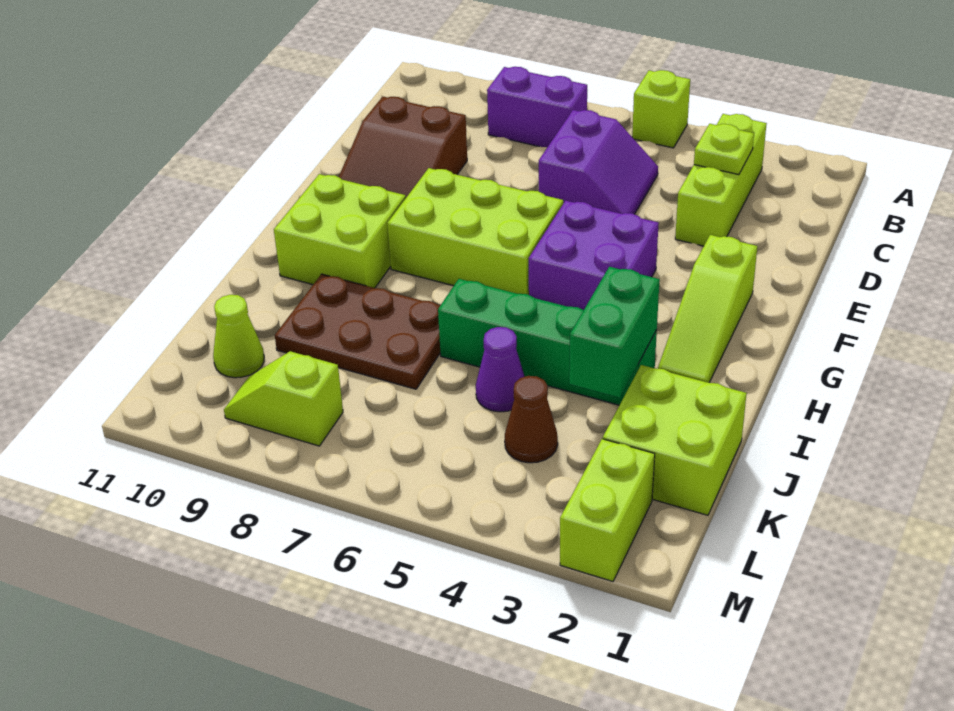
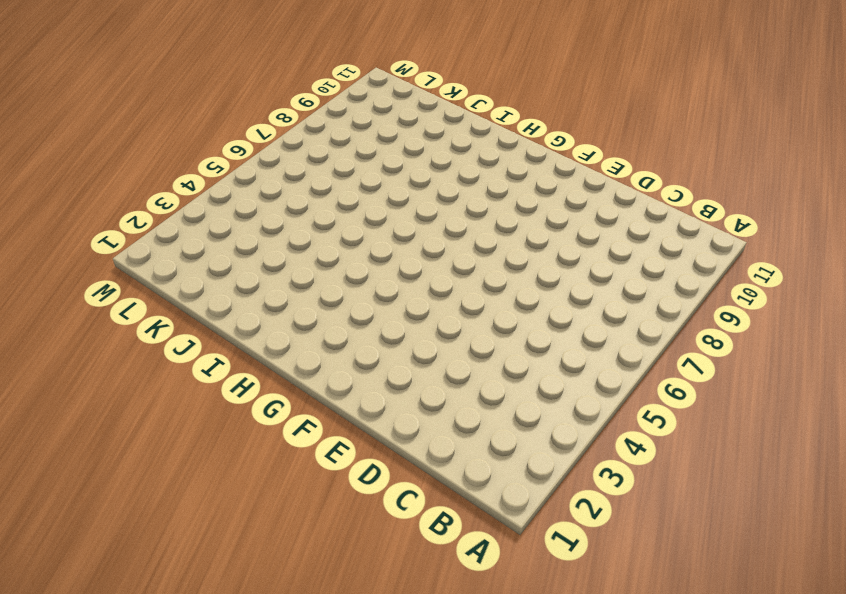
none -> lime brick A5 level 1
none -> lime brick B3:D3 level 1
none -> purple brick B7:B8 level 1

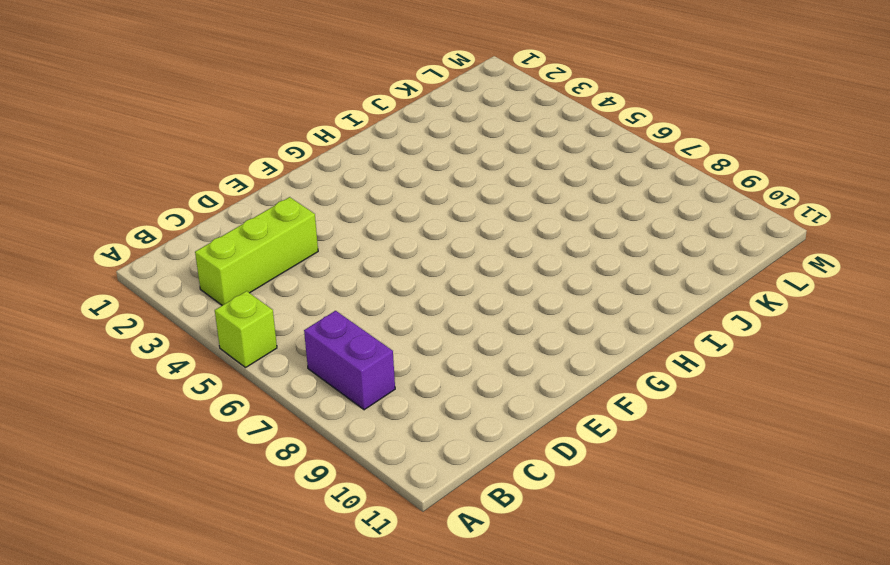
none -> purple slope C5:D6 level 1 top 6
none -> brown slope D9:F10 level 1 top D
none -> lime slope F2:H2 level 1 top F

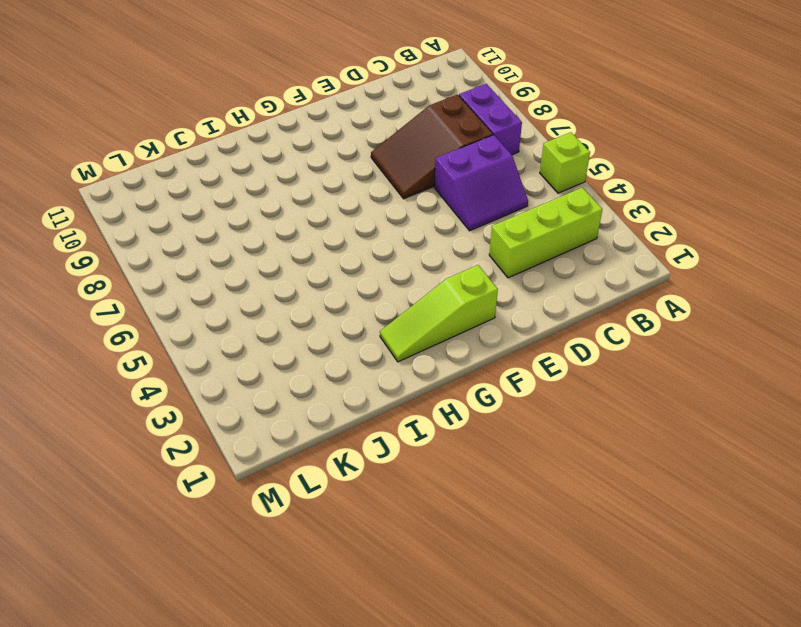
brown slope C7:E8 level 1 top C -> brown slope D9:F10 level 1 top D
none -> purple brick F4:G5 level 1
none -> lime brick F6:G8 level 1
none -> lime brick G9:H10 level 1

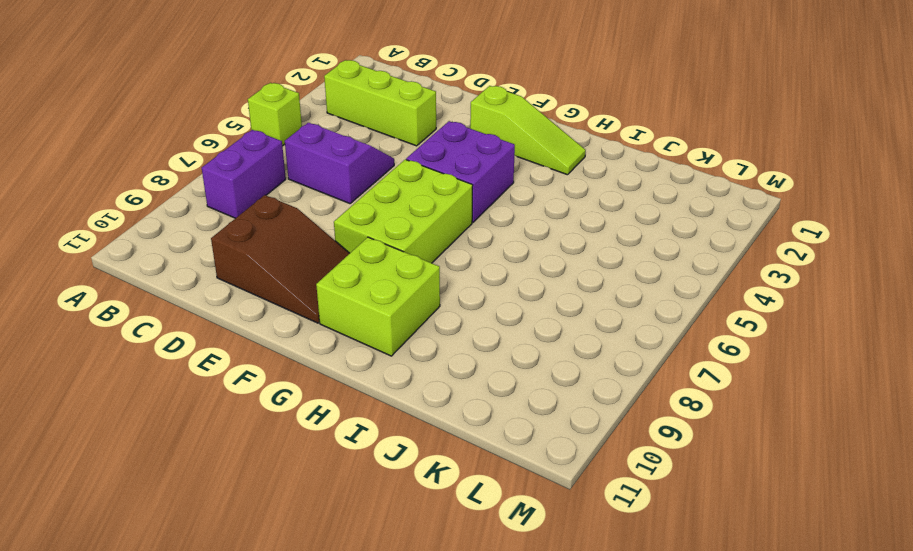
none -> green brick I3:I6 level 1
none -> brown plate I7:J9 level 1
none -> lime brick J1:K2 level 1

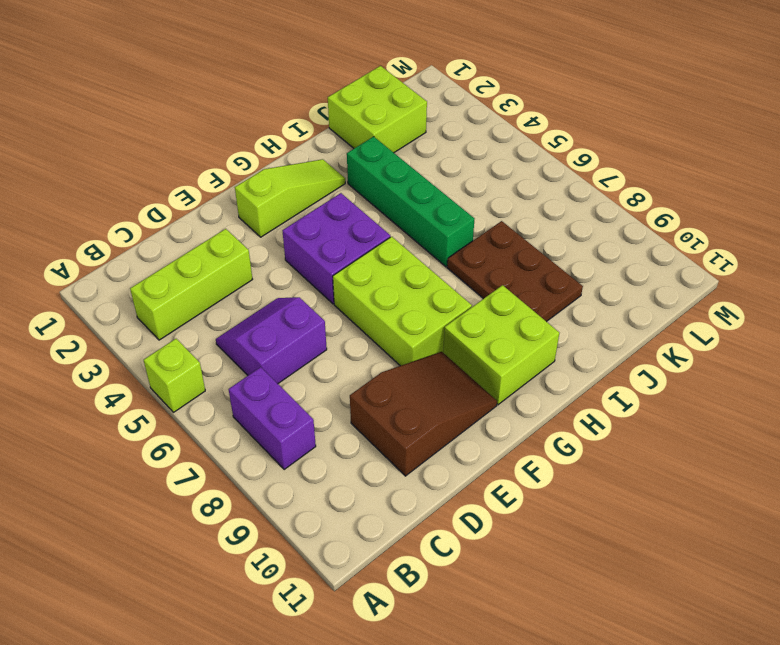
none -> purple cone J5 level 1
none -> brown cone K4 level 1
none -> lime cone K10 level 1

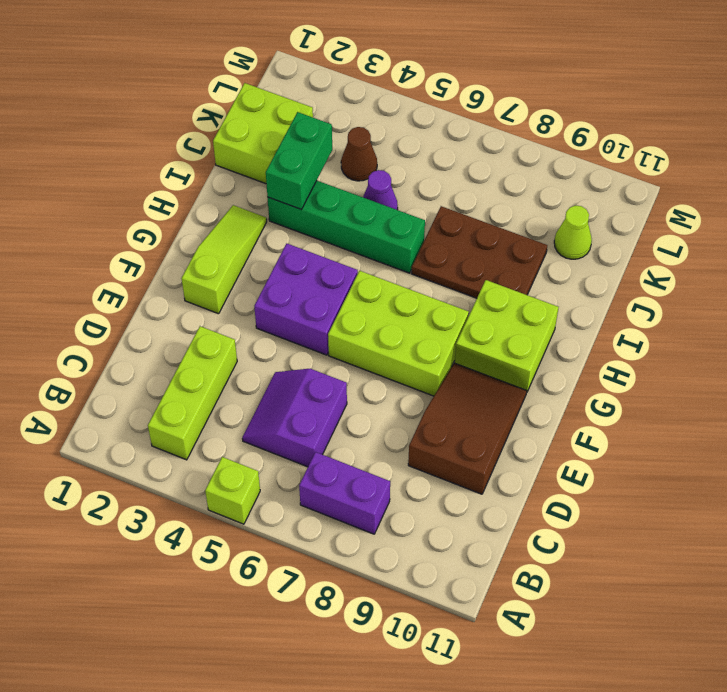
none -> lime brick L2:M2 level 1
none -> lime slope L8:L9 level 1 top 8
none -> lime plate C3 level 2

